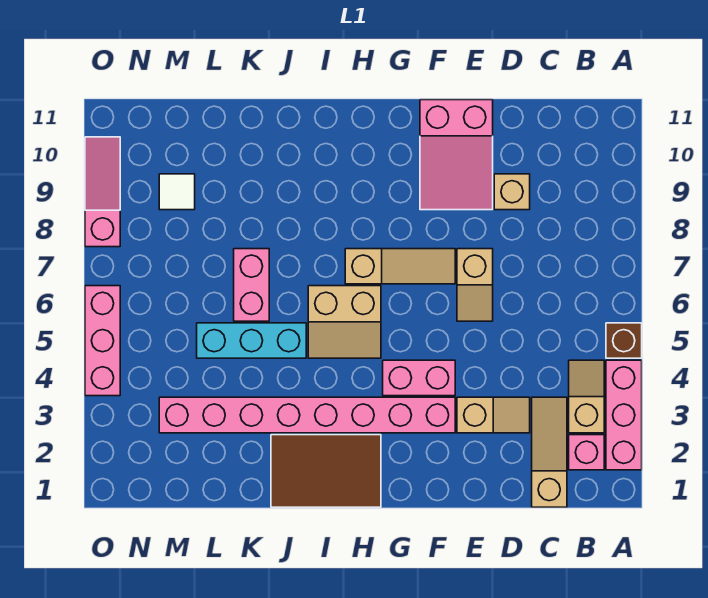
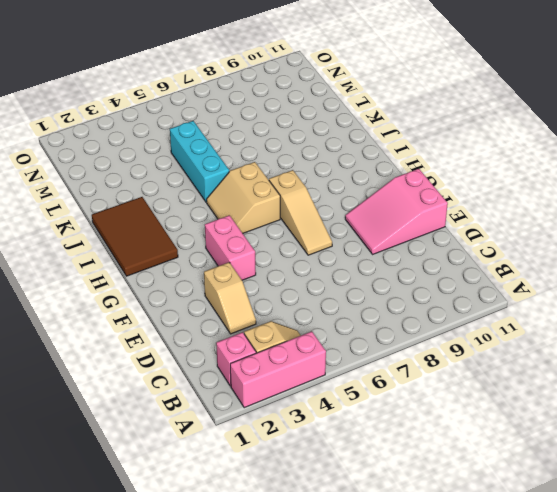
none -> brown brick A5 level 1
none -> tan slope C1:C3 level 1 top 1
none -> tan brick D9 level 1

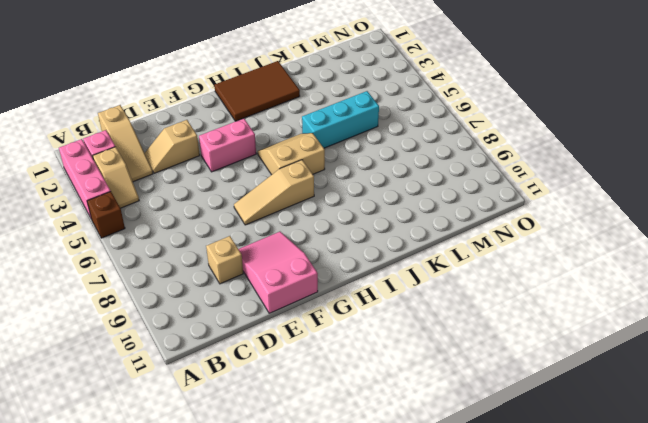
none -> tan slope E6:E7 level 1 top 7
none -> pink brick F3:M3 level 1
none -> pink brick K6:K7 level 1

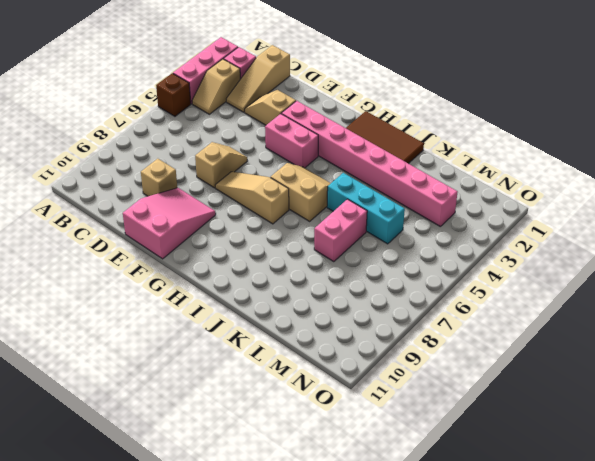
none -> white tile M9 level 1
none -> pink brick O4:O6 level 1
none -> pink slope O8:O10 level 1 top 8

